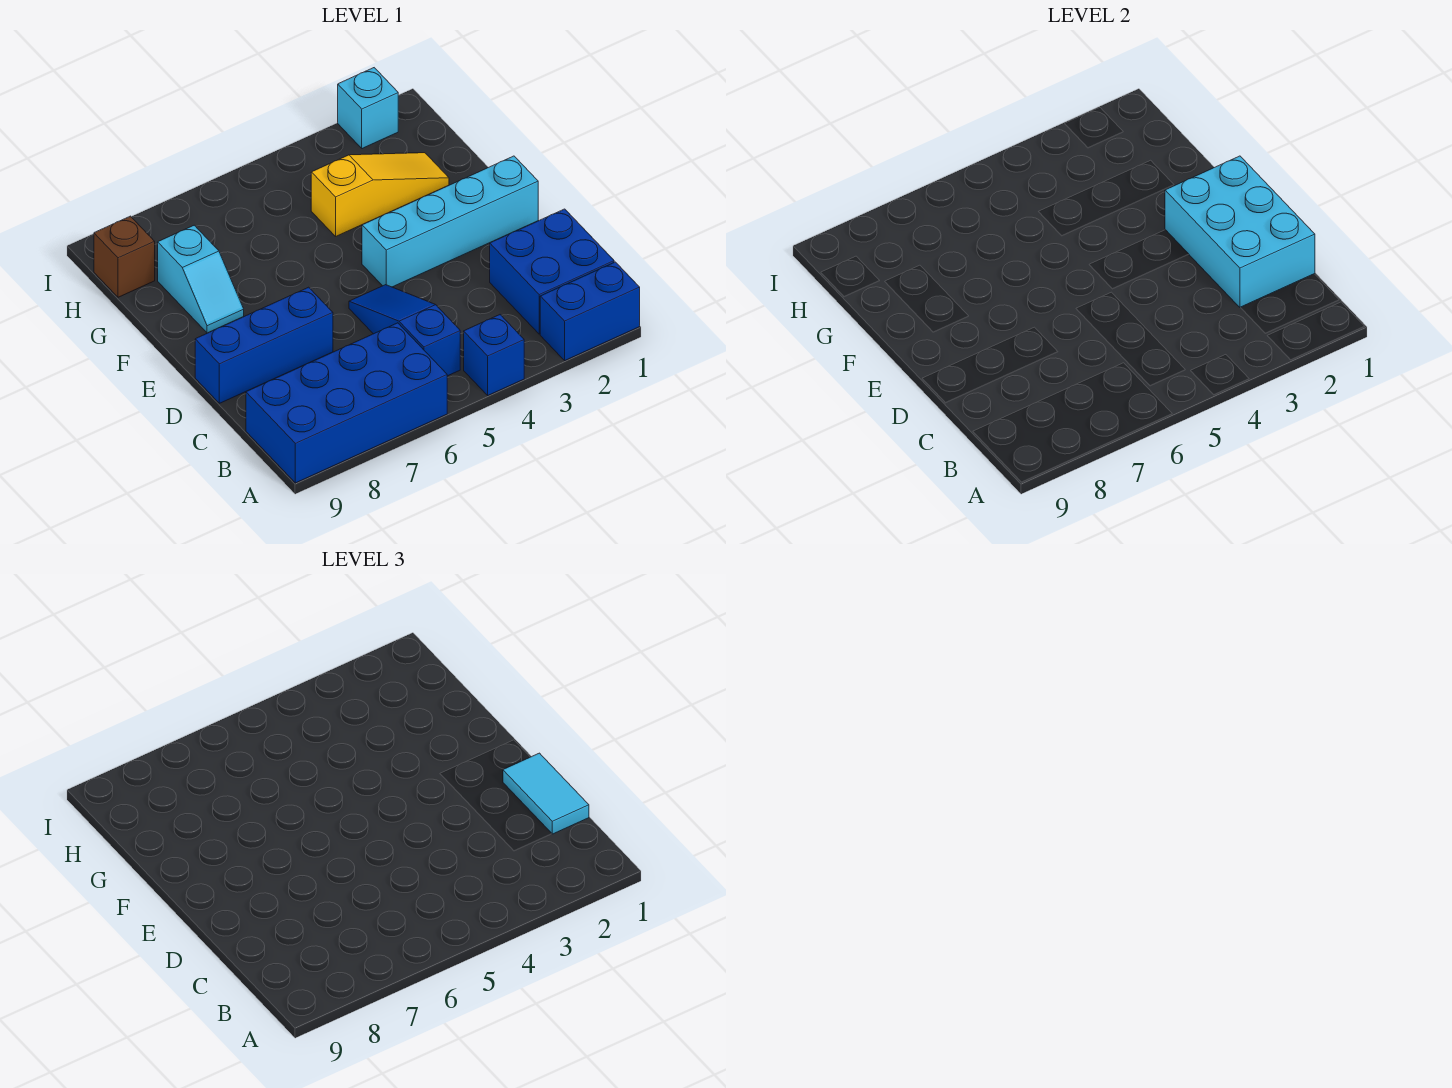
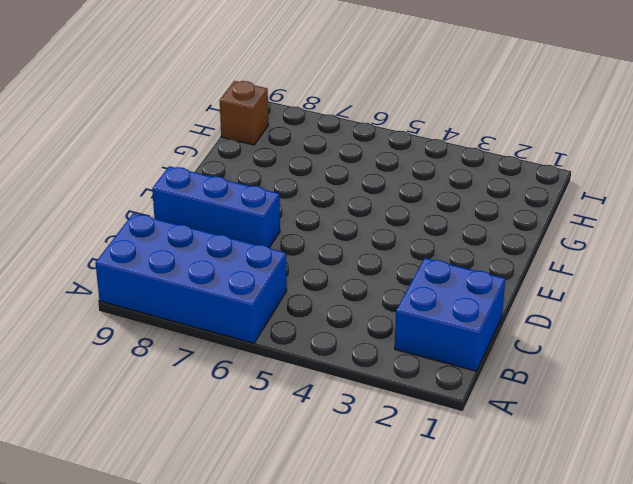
none -> blue brick A1:A2 level 1
none -> blue brick A4 level 1
none -> blue slope B5:D5 level 1 top B

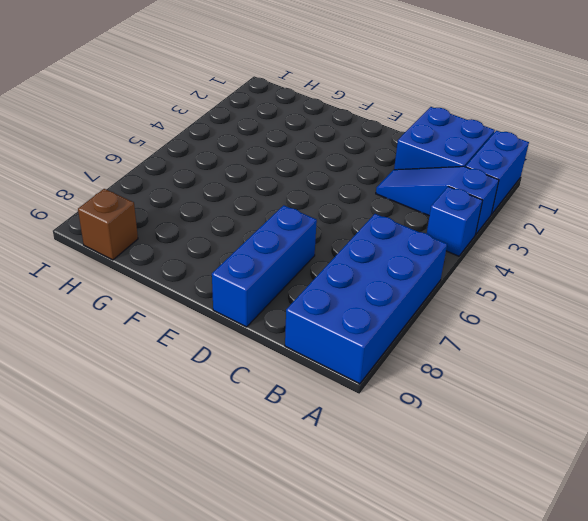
blue slope A3:C3 level 1 top A -> blue slope B5:D5 level 1 top B
none -> cyan brick E1:E4 level 1
none -> cyan slope F8:G8 level 1 top G
none -> yellow slope G2:G4 level 1 top 4

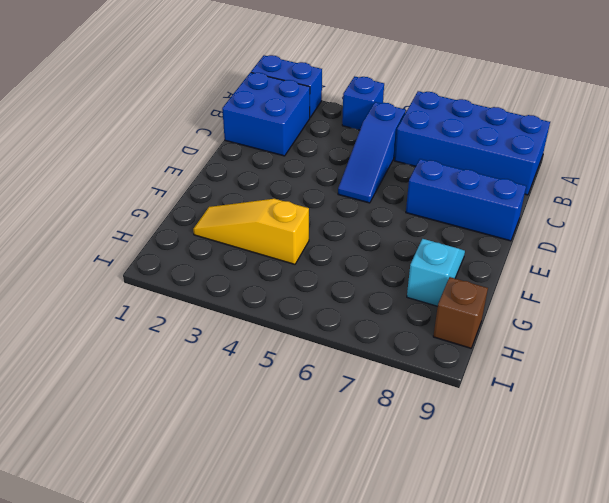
none -> cyan brick E1:E4 level 1
none -> cyan brick I2 level 1
none -> cyan brick C1:E2 level 2

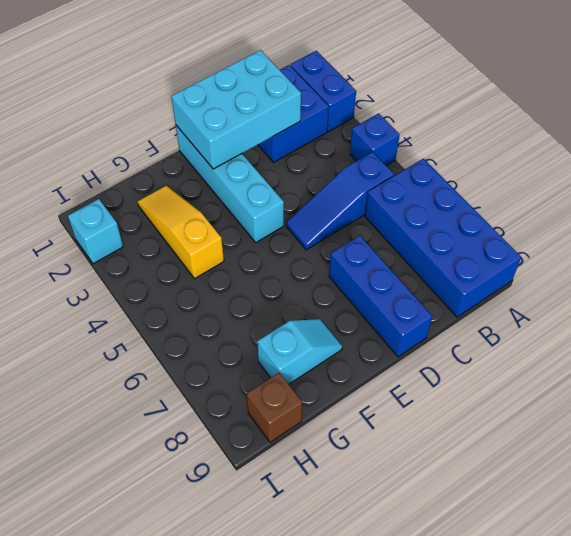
none -> cyan tile C1:D1 level 3

